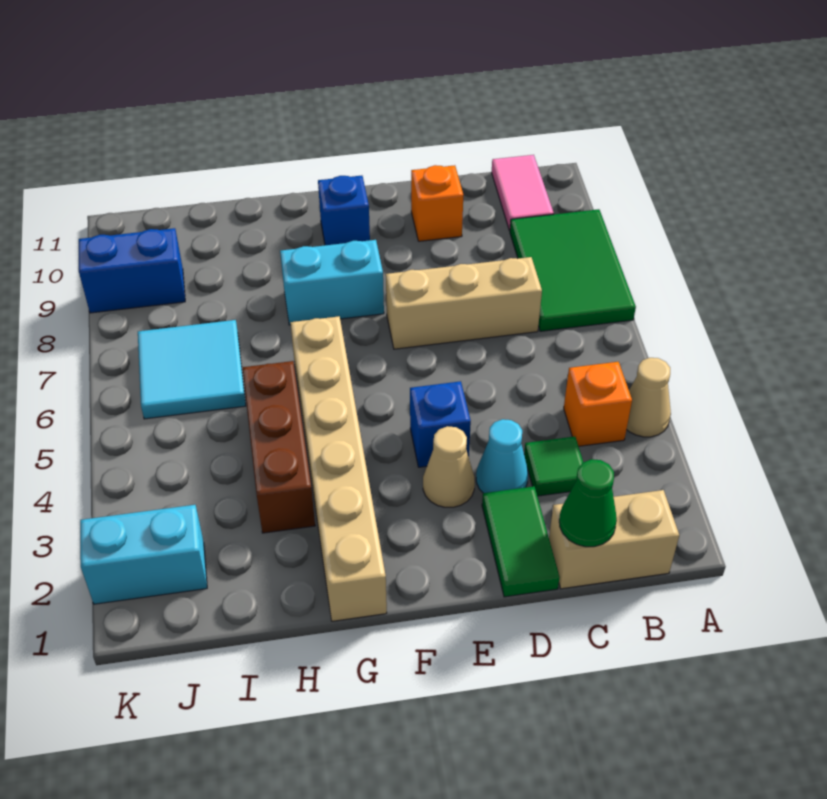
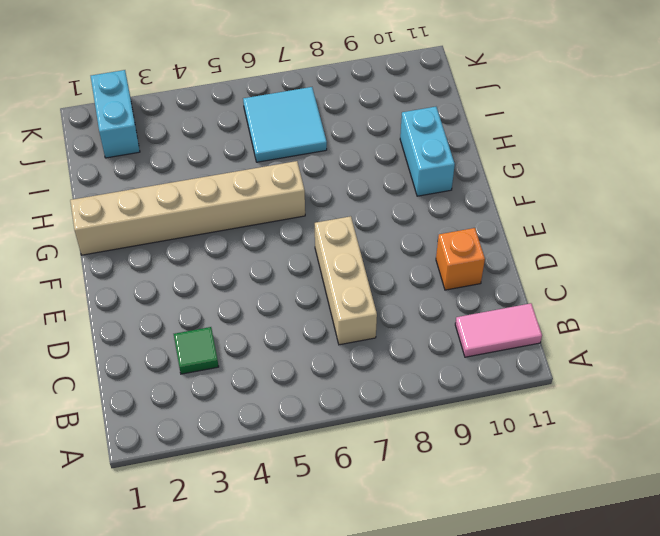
cyan brick G10:H10 level 1 -> cyan brick F8:G8 level 1
none -> tan cone A4 level 1
none -> green tile A7:B9 level 1
none -> tan brick B1:C1 level 1

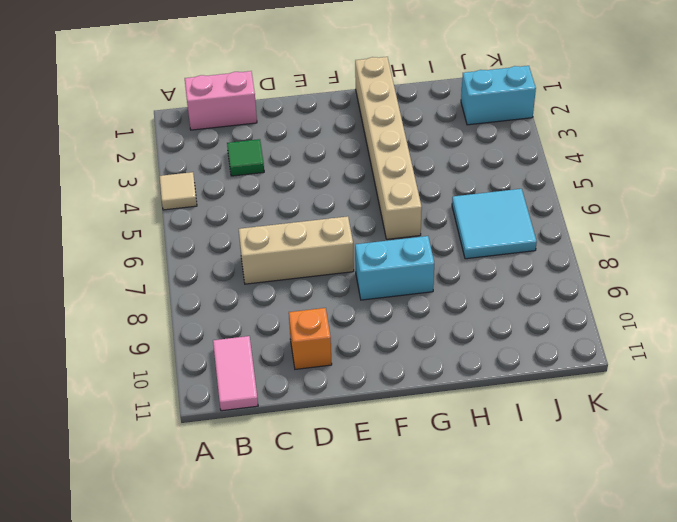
tan tile A4 level 1 -> tan cone A4 level 1
pink brick B1:C1 level 1 -> tan brick B1:C1 level 1
none -> green tile A7:B9 level 1
none -> orange brick B4 level 1
none -> green tile D1:D2 level 1

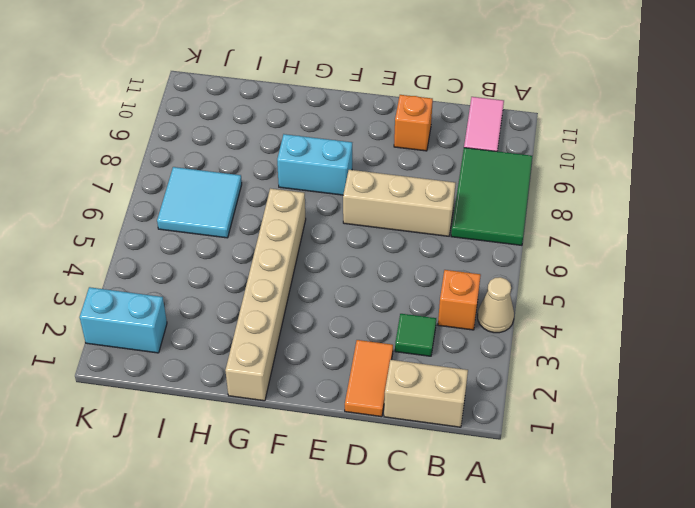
orange tile D1:D2 level 1 -> green tile D1:D2 level 1
none -> cyan cone D3 level 1
none -> tan cone E3 level 1
none -> blue brick E4 level 1

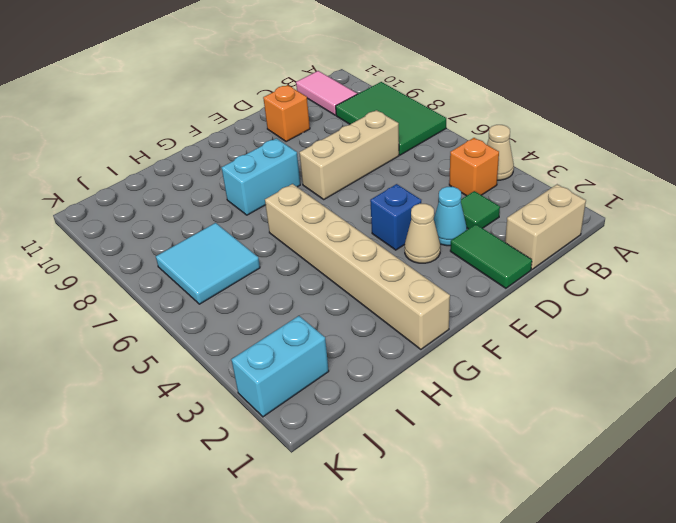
none -> blue brick F10 level 1
none -> brown brick H3:H5 level 1
none -> blue brick J9:K9 level 1

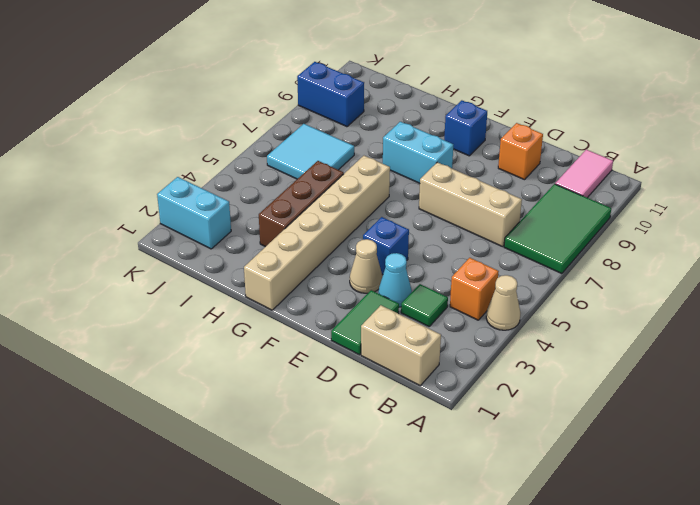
none -> green cone C1 level 2

